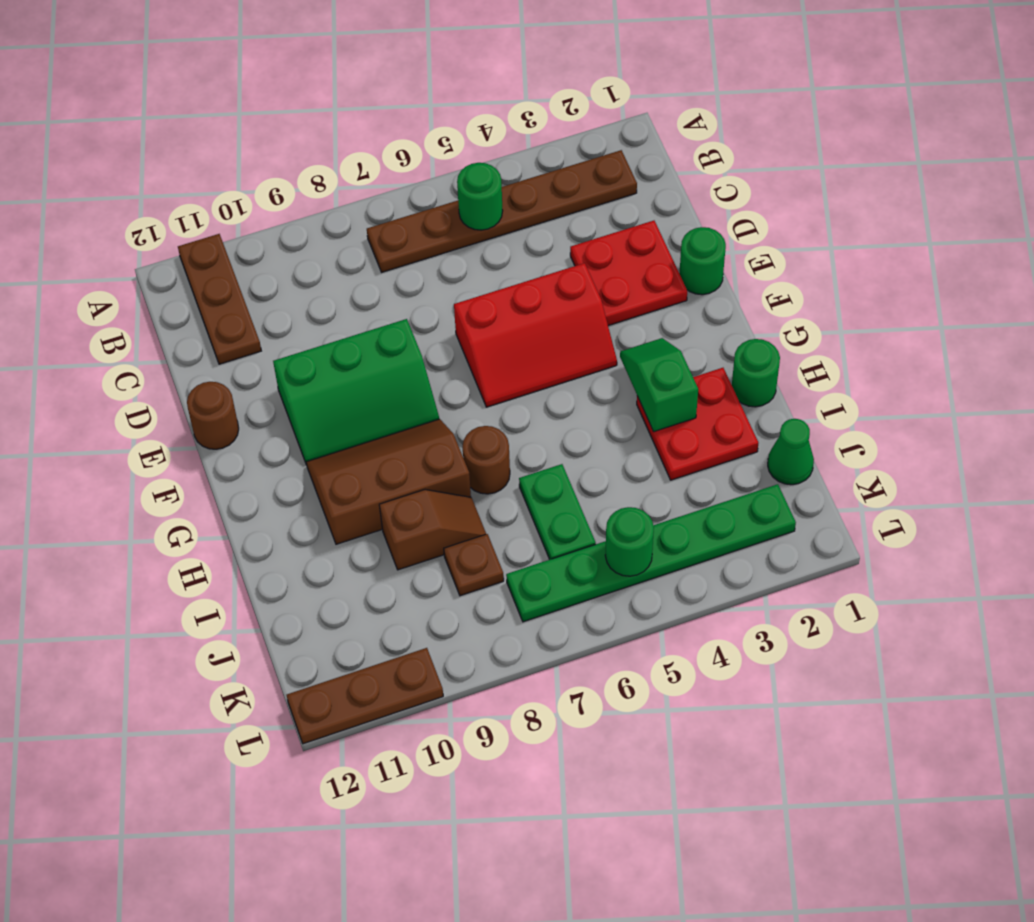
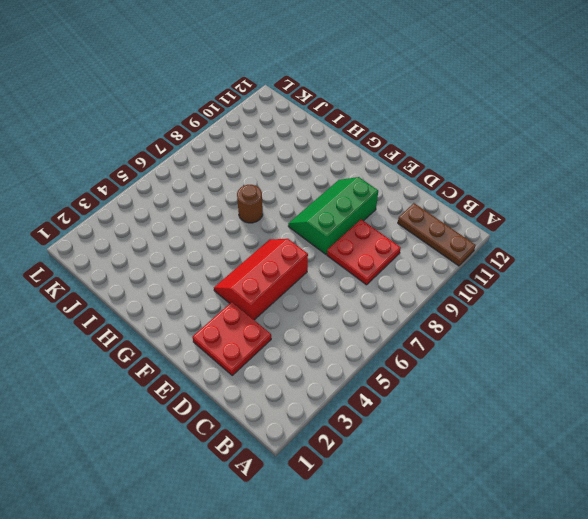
red plate C8:D9 level 1 -> red plate H2:I3 level 1
none -> brown plate B2:B7 level 1
none -> green round brick E1 level 1
none -> brown round brick E12 level 1

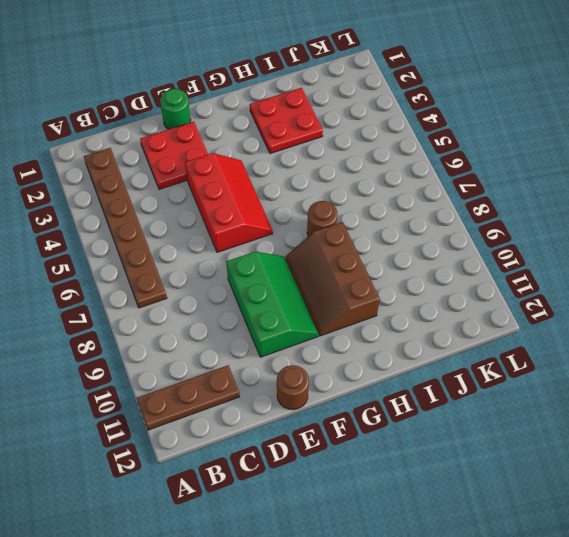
none -> green round brick H1 level 1
none -> green plate I6:J6 level 1
none -> brown slope I8:I9 level 1 top 9

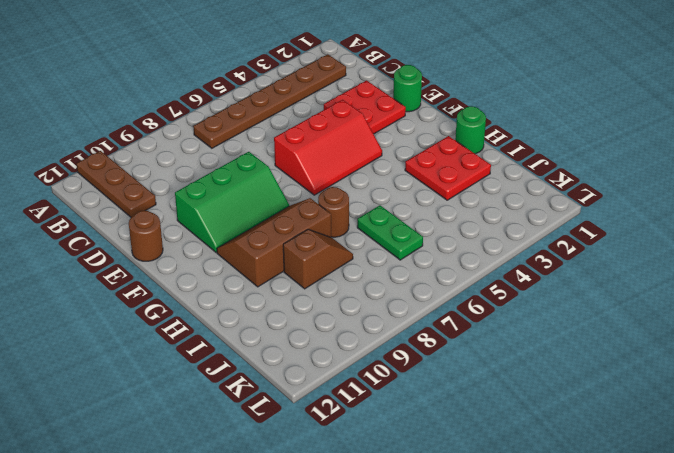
none -> green cone J1 level 1
none -> brown plate J8 level 1
none -> green plate K2:K7 level 1

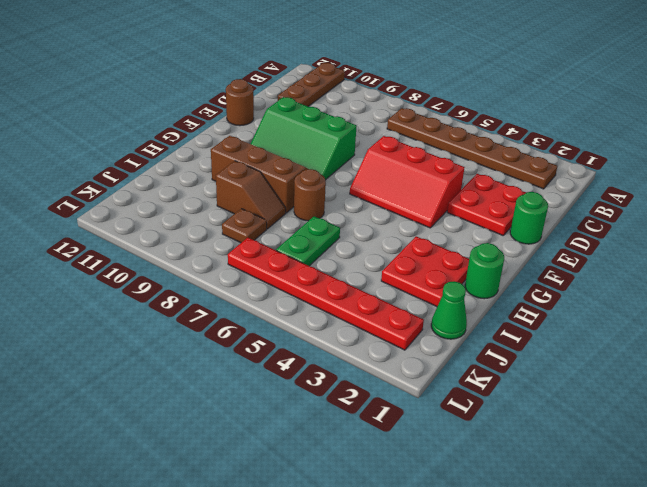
red plate K2:K7 level 1 -> green plate K2:K7 level 1
none -> brown plate L10:L12 level 1
none -> green round brick B5 level 2
none -> green slope G3:H3 level 2 top H

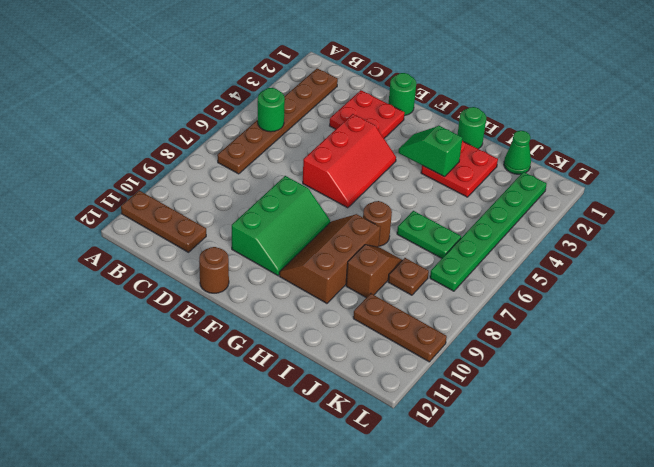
brown plate J10:L10 level 1 -> brown plate L10:L12 level 1
none -> green round brick K5 level 2

